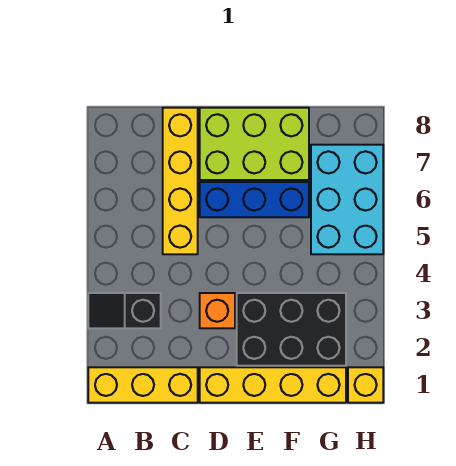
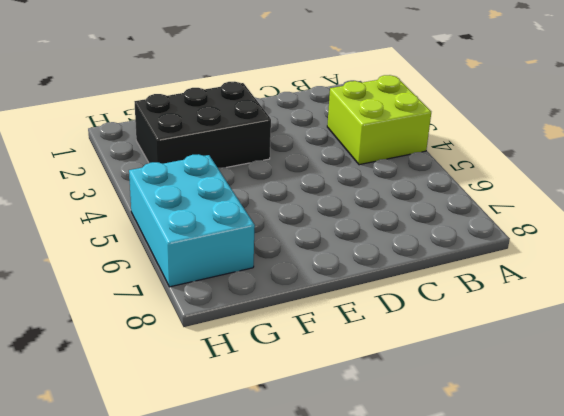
lime brick A3:B4 level 1 -> black slope A3:B3 level 1 top B
none -> yellow brick A1:C1 level 1
none -> yellow brick C5:C8 level 1

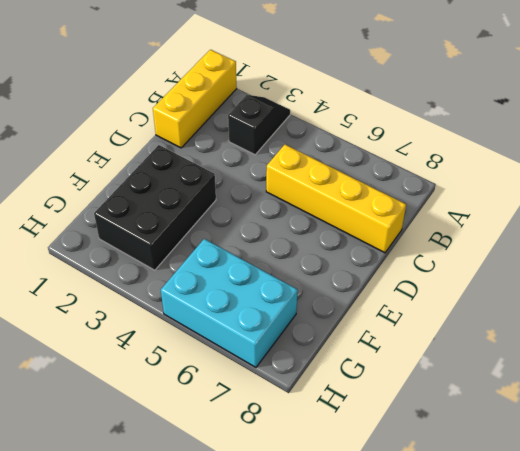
none -> yellow brick D1:G1 level 1
none -> orange brick D3 level 1

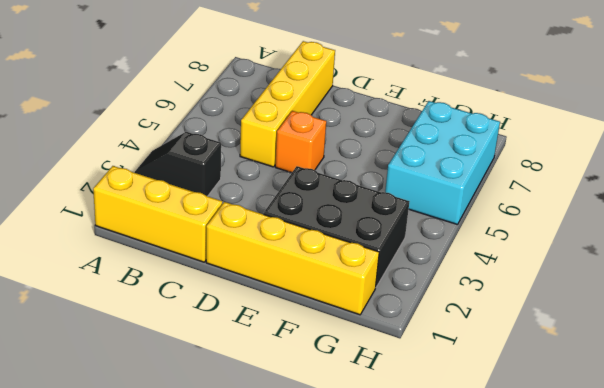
orange brick D5 level 1 -> orange brick D3 level 1
none -> blue brick D6:F6 level 1
none -> lime brick D7:F8 level 1

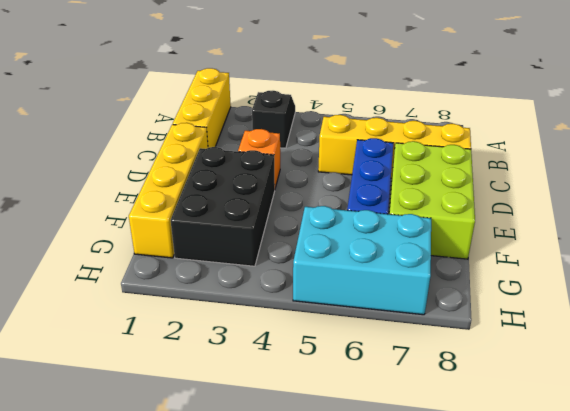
none -> yellow brick H1 level 1

